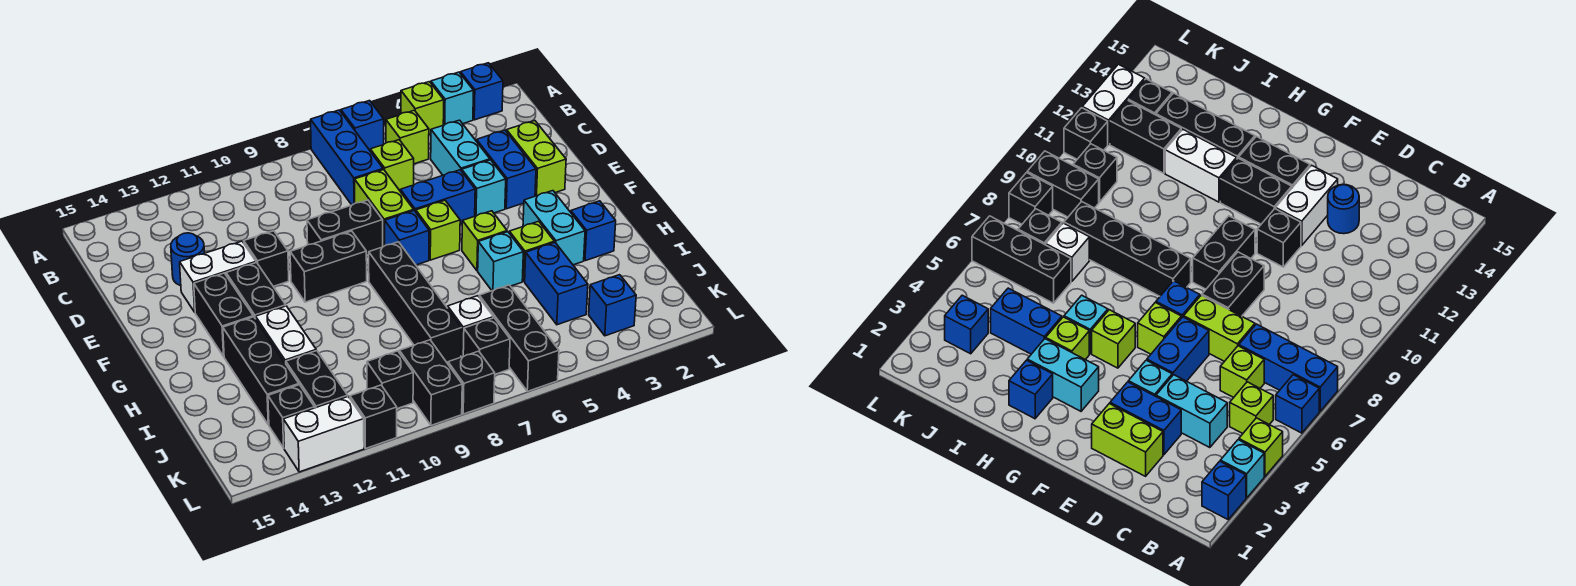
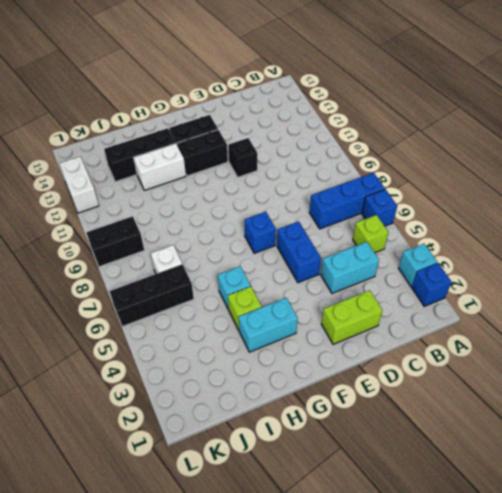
none -> lime brick A4 level 1
none -> lime brick C6 level 1
none -> blue brick D3:E3 level 1
none -> lime brick D7:E7 level 1

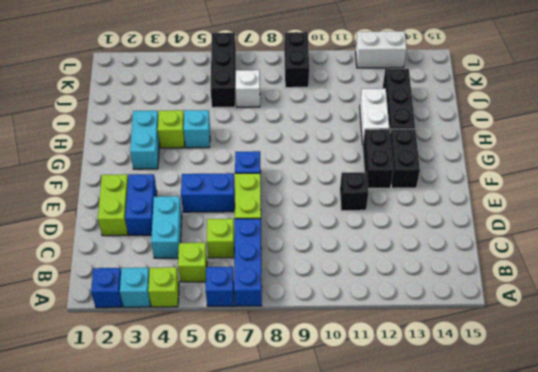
none -> blue round brick D13 level 1
none -> cyan brick E4 level 1
none -> black brick E8:E9 level 1
none -> white brick E12:E13 level 1

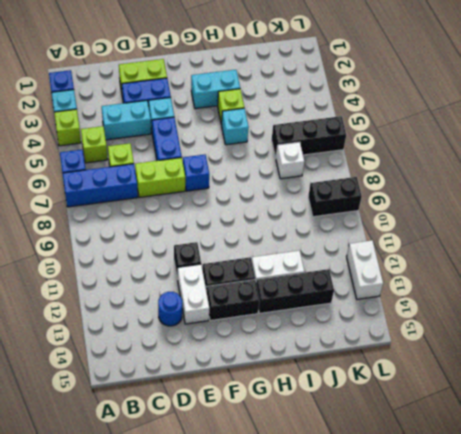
none -> black brick E8:E9 level 1
none -> lime brick F6 level 1
none -> black brick F9:F10 level 1
none -> lime brick G5 level 1

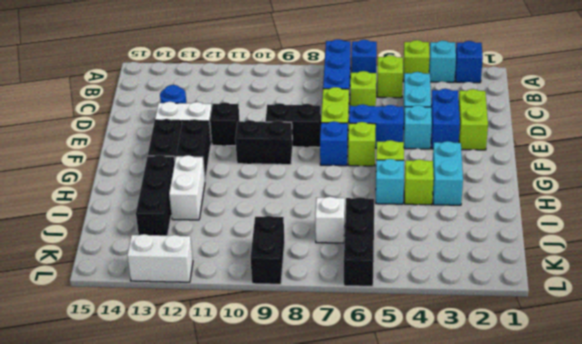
none -> black brick G8:J8 level 1
none -> blue brick H2 level 1
none -> blue brick I4:J4 level 1
none -> black brick J12:K12 level 1

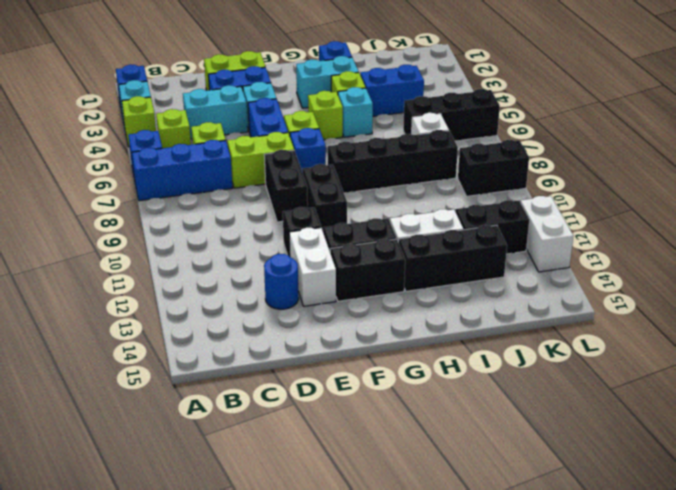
none -> blue brick K3 level 1
none -> black brick K7 level 1
none -> black brick K10 level 1
none -> black brick K13 level 1

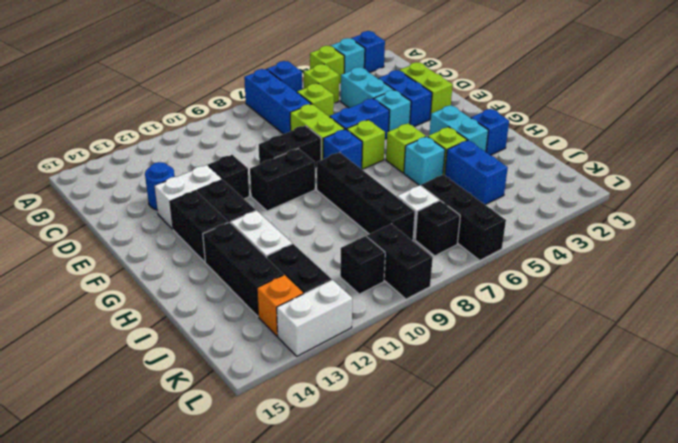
orange brick K13 level 1 -> black brick K13 level 1
none -> blue brick K3 level 1
none -> black brick L8 level 1
none -> black brick L11 level 1

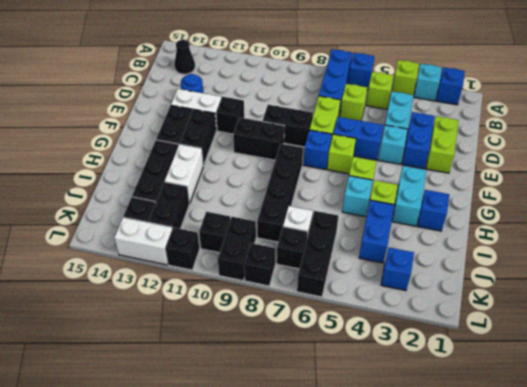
black cone B14 level 1 -> none

